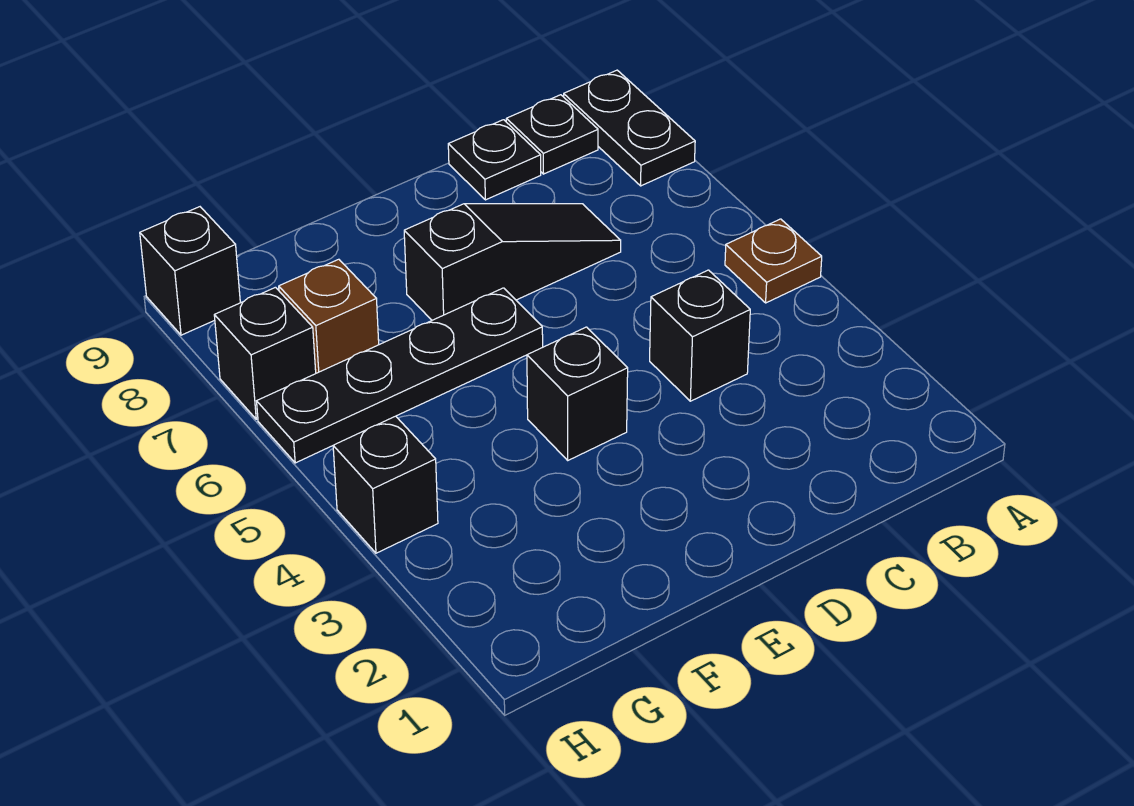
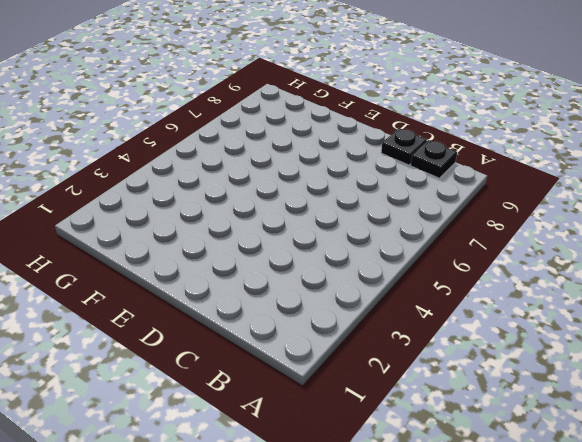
none -> brown plate A5 level 1
none -> black plate A8:A9 level 1
none -> black brick C4 level 1

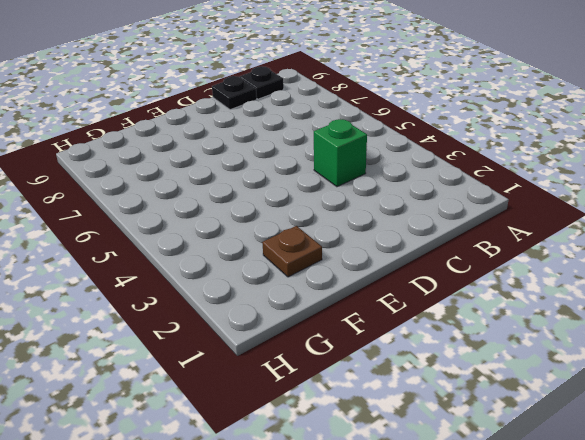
green brick C4 level 1 -> black brick C4 level 1
brown plate F2 level 1 -> brown plate A5 level 1
none -> black plate A8:A9 level 1
none -> black slope C7:E7 level 1 top E
none -> black brick E4 level 1

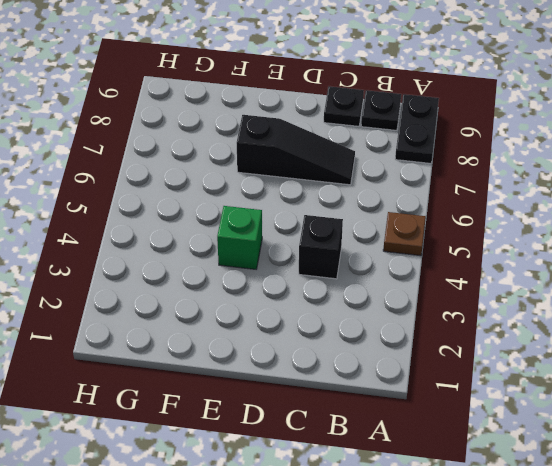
green brick E4 level 1 -> black brick E4 level 1
none -> black plate E6:H6 level 1
none -> brown brick G7 level 1
none -> black brick H4 level 1

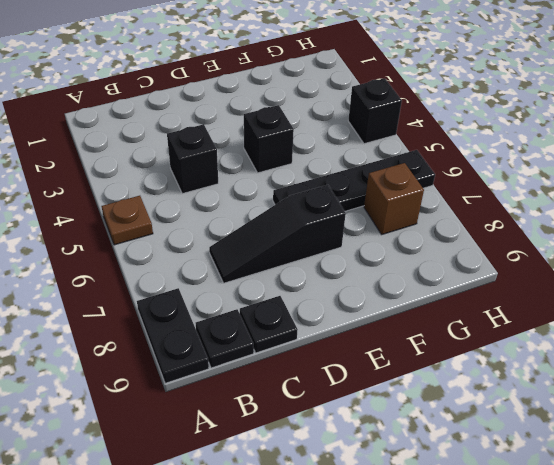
none -> black brick H7 level 1
none -> black brick H9 level 1

